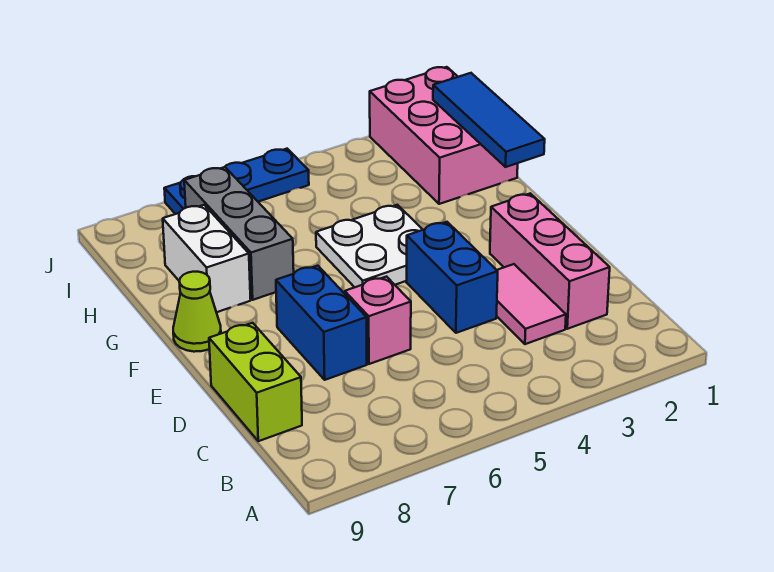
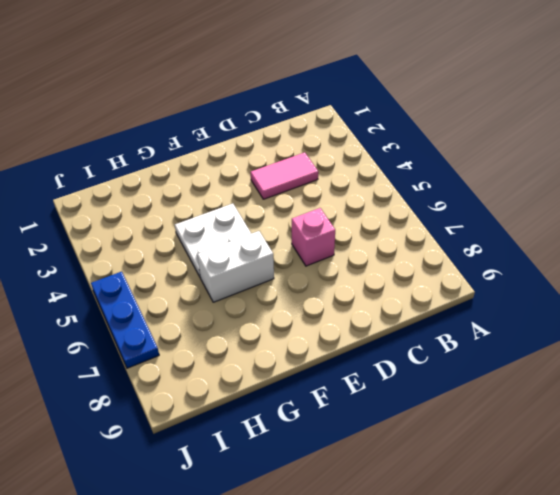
white brick F6:G6 level 1 -> white brick G8:H8 level 1
none -> pink brick C2:E2 level 1
none -> lime brick C9:D9 level 1
none -> blue brick D4:E4 level 1

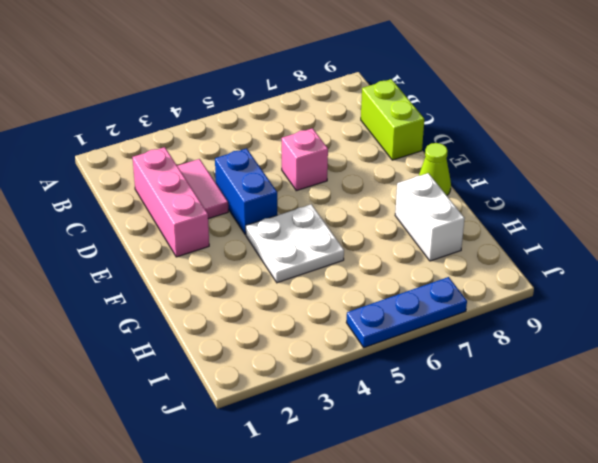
none -> blue brick D7:E7 level 1
none -> grey brick G7:I7 level 1
none -> pink brick H1:J2 level 1

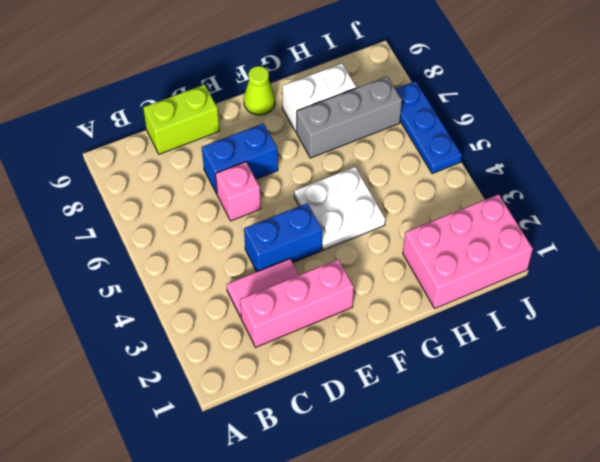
none -> blue tile G1:I1 level 2

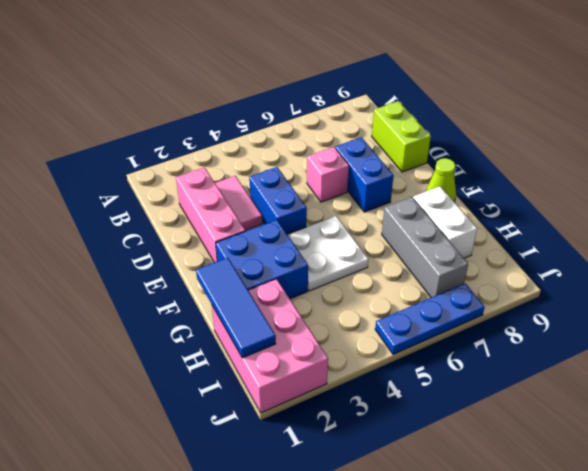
blue brick F2:G3 level 1 -> none

